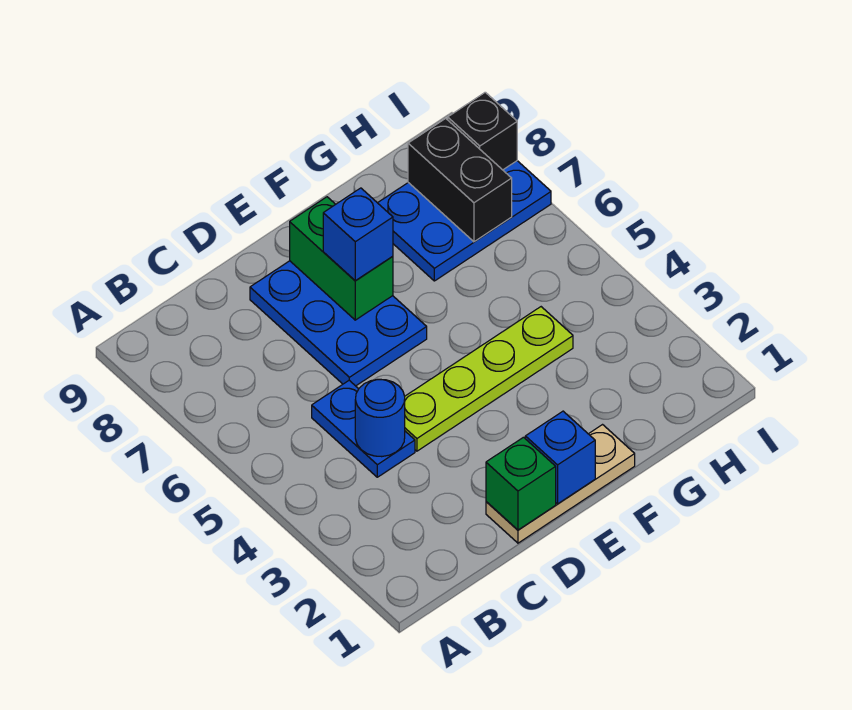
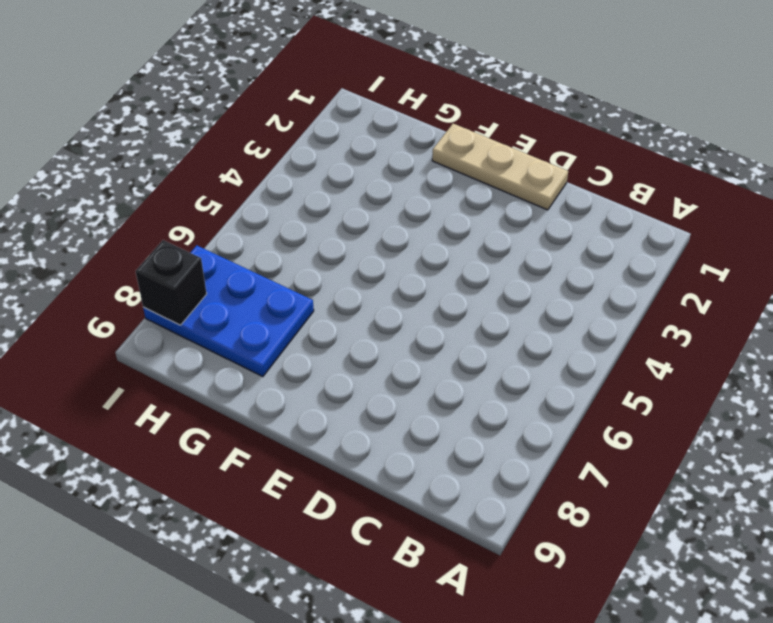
none -> blue plate C4:C5 level 1
none -> lime plate D4:G4 level 1
none -> blue plate D6:E8 level 1

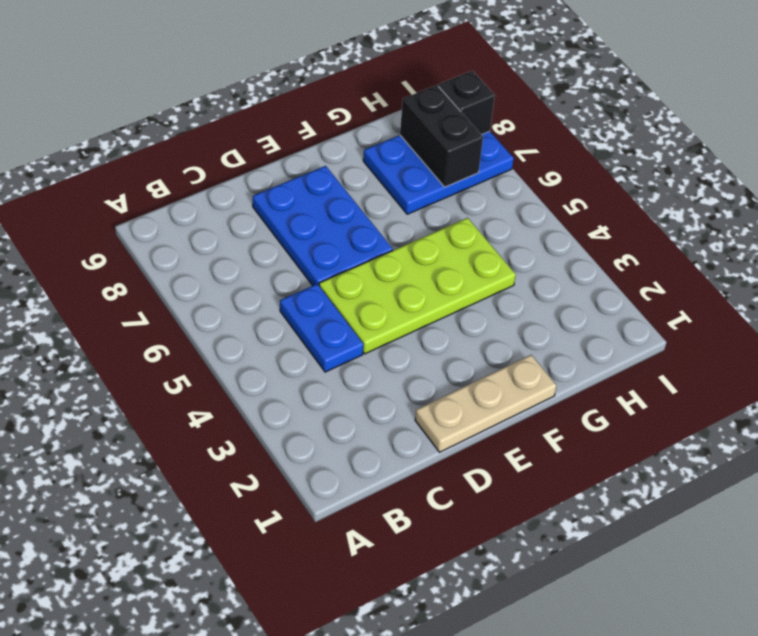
lime plate D4:G5 level 1 -> lime plate D4:G4 level 1
none -> blue round brick C4 level 2
none -> green brick D1 level 2
none -> blue brick E1 level 2

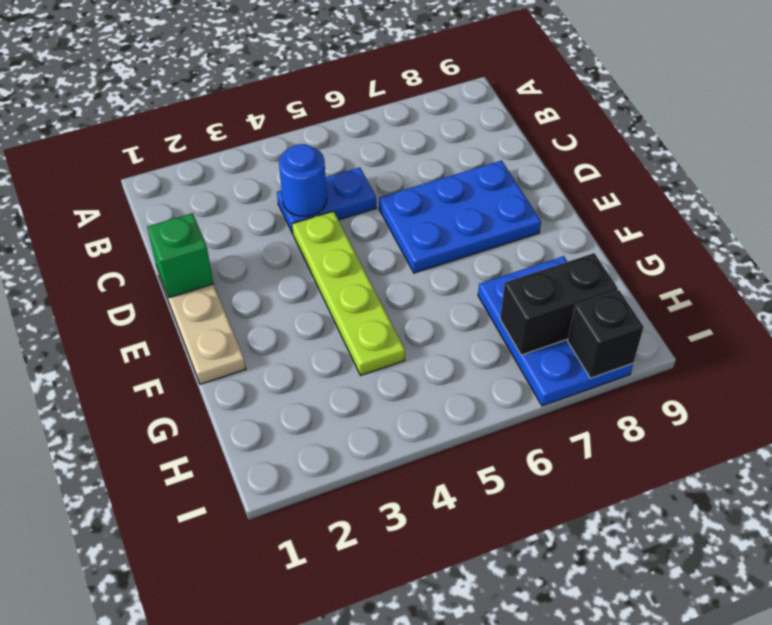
none -> blue brick E1 level 2
none -> green brick E7:E8 level 2
none -> blue brick E7 level 3

